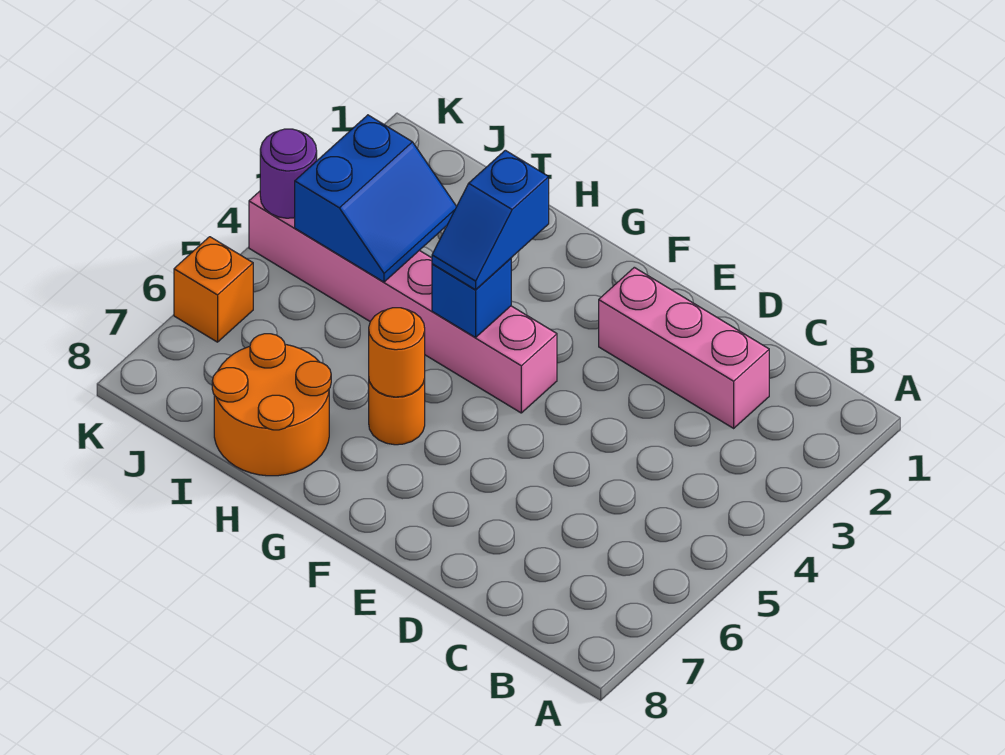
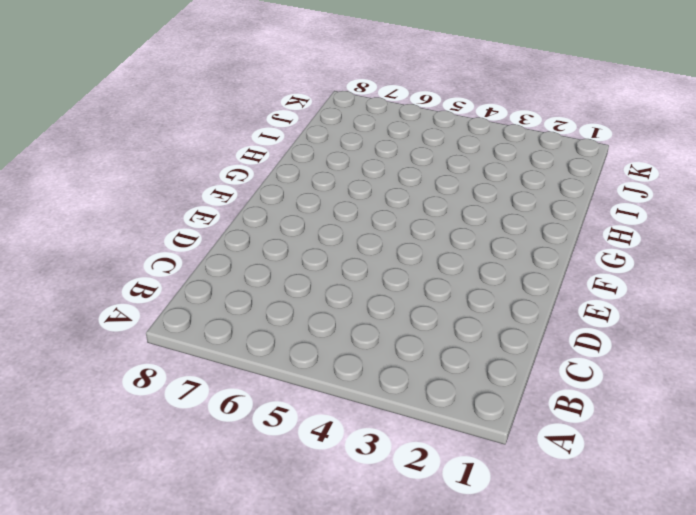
none -> pink brick C2:E2 level 1
none -> pink brick F4:K4 level 1

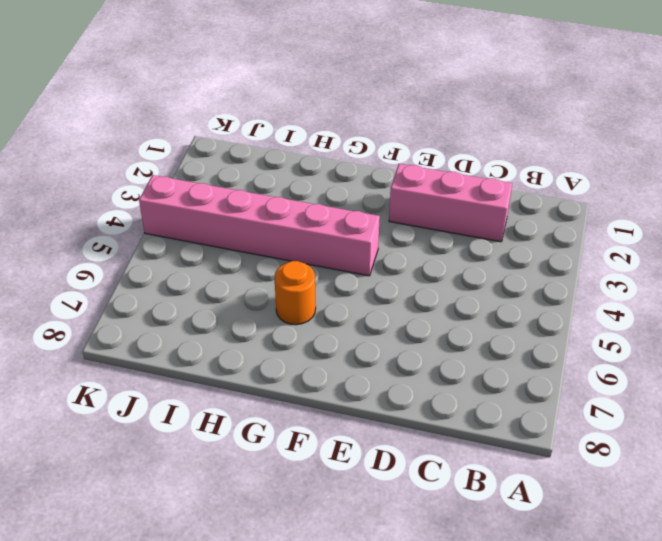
none -> orange round brick H7:I8 level 1
none -> orange brick K6 level 1

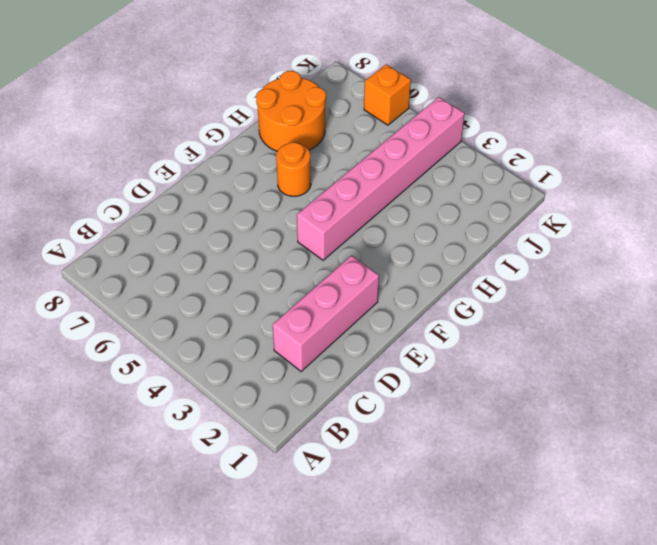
none -> blue brick G4 level 2
none -> orange round brick G6 level 2

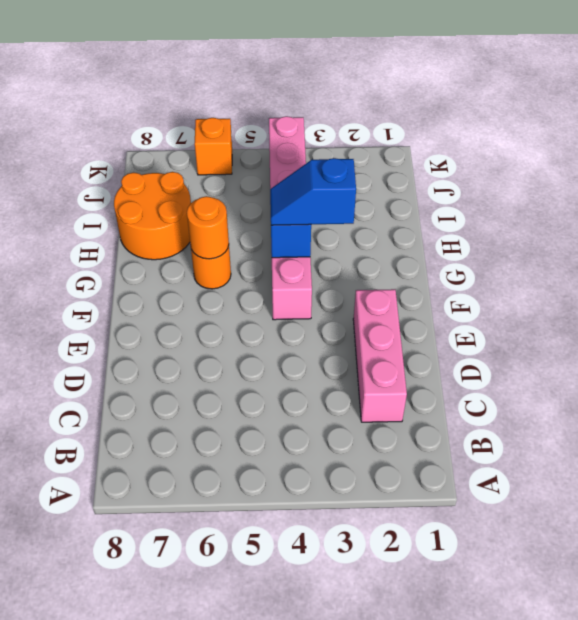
none -> blue slope I3:J4 level 2 top J
none -> purple round brick K4 level 2

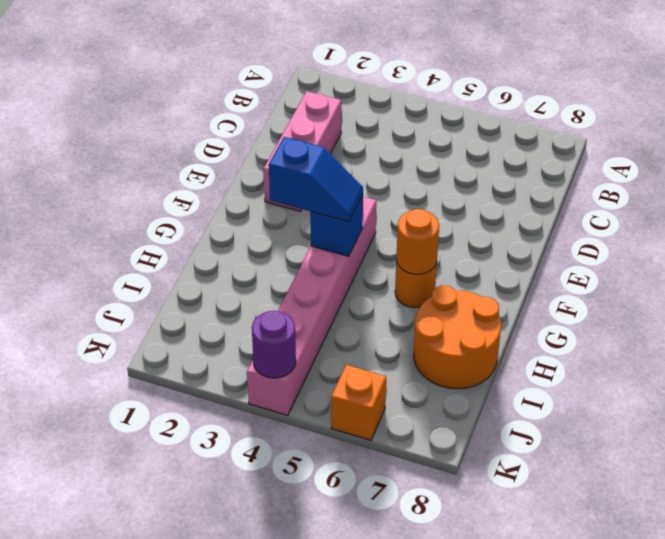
none -> blue slope I3:J4 level 2 top J

